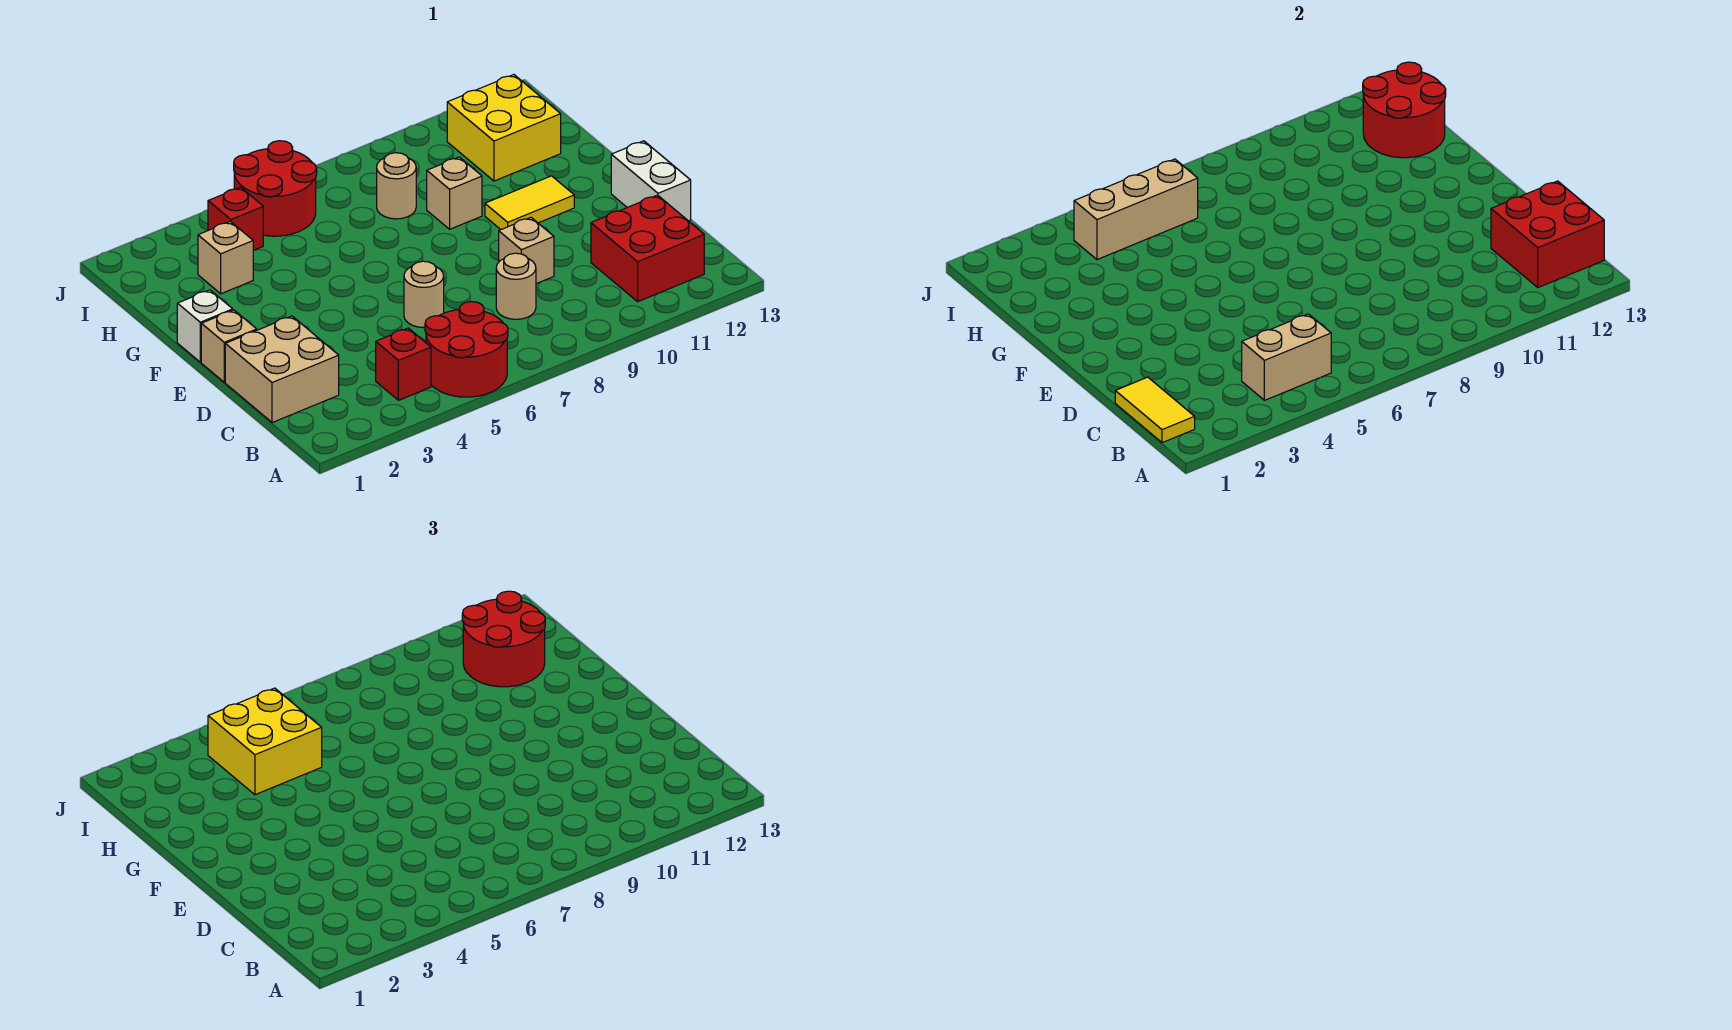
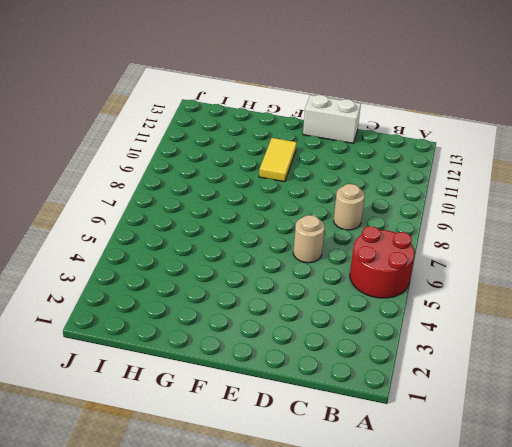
none -> red brick B4 level 1
none -> red brick B11:C12 level 1
none -> tan brick C1:D2 level 1

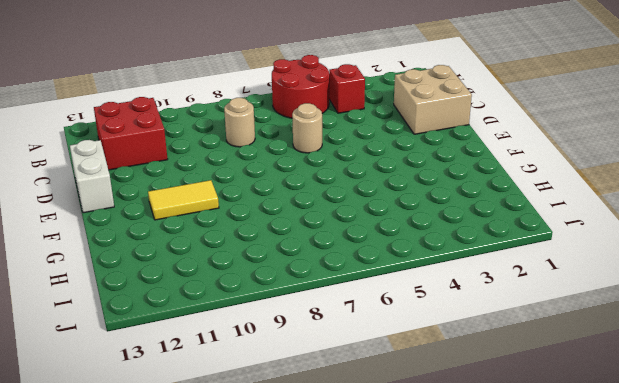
none -> tan brick D9 level 1
none -> tan brick E1 level 1
none -> white brick F1 level 1

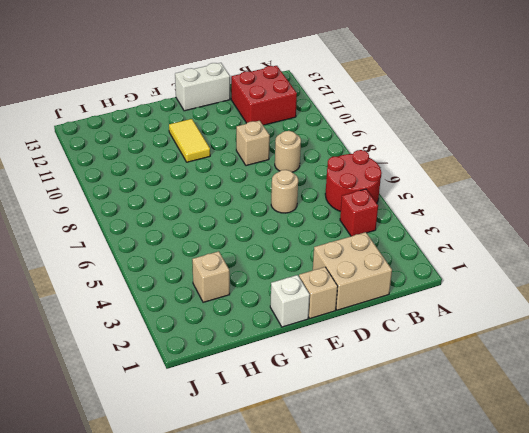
none -> tan brick G9 level 1
none -> tan round brick H8 level 1
none -> yellow brick H11:I12 level 1

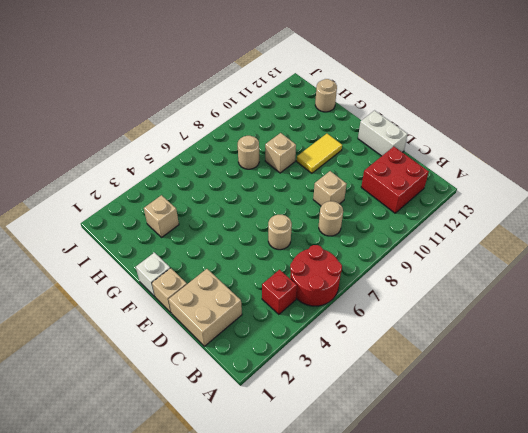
tan round brick H13 level 1 -> none
none -> yellow brick H11:I12 level 1
none -> red brick I4 level 1
none -> red round brick I5:J6 level 1

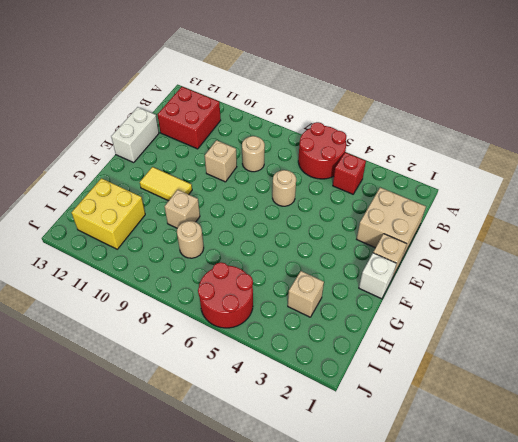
none -> red brick I4 level 1
none -> yellow tile B1:C1 level 2
none -> tan brick B4:B5 level 2

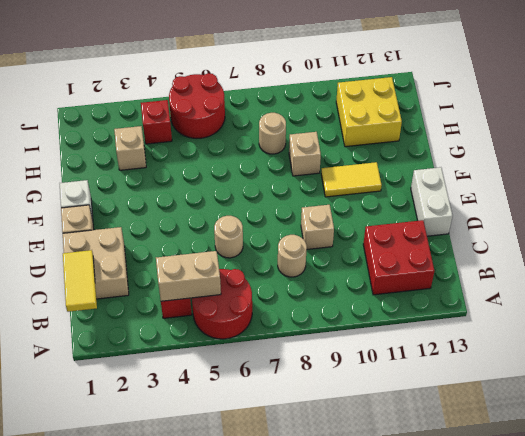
none -> red brick B12:C13 level 2
none -> red round brick H12:I13 level 2
none -> tan brick I4:I6 level 2

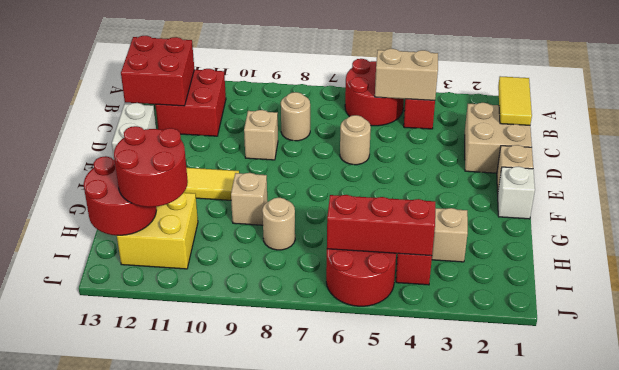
red brick I4:I6 level 2 -> tan brick I4:I6 level 2
none -> yellow brick H4:I5 level 3

